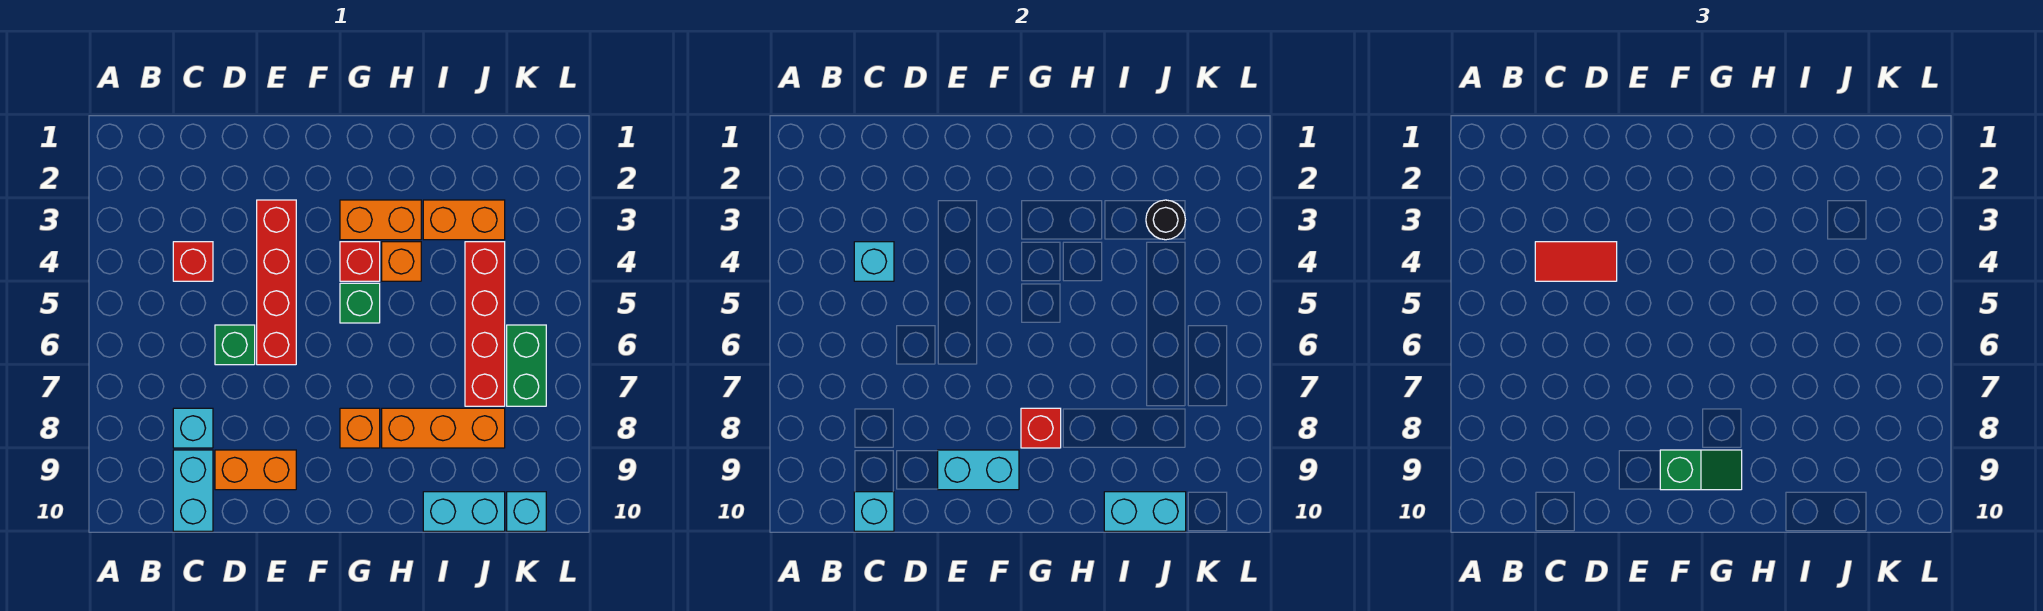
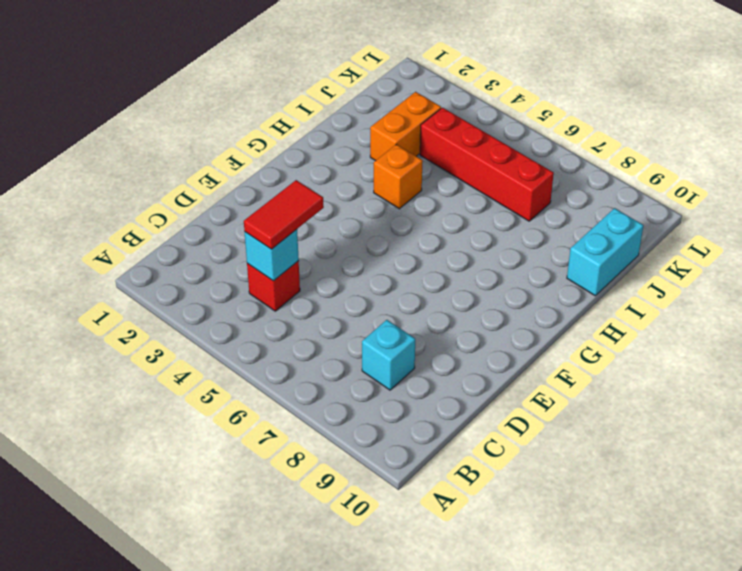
none -> cyan brick C9:C10 level 1
none -> green brick D6 level 1
none -> orange brick D9:E9 level 1

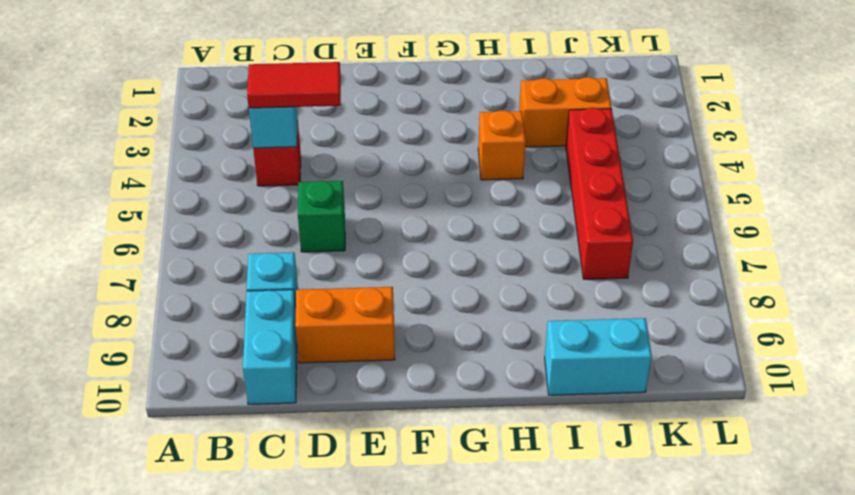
none -> red brick E3:E6 level 1
none -> orange brick G3:H3 level 1
none -> red brick G4 level 1

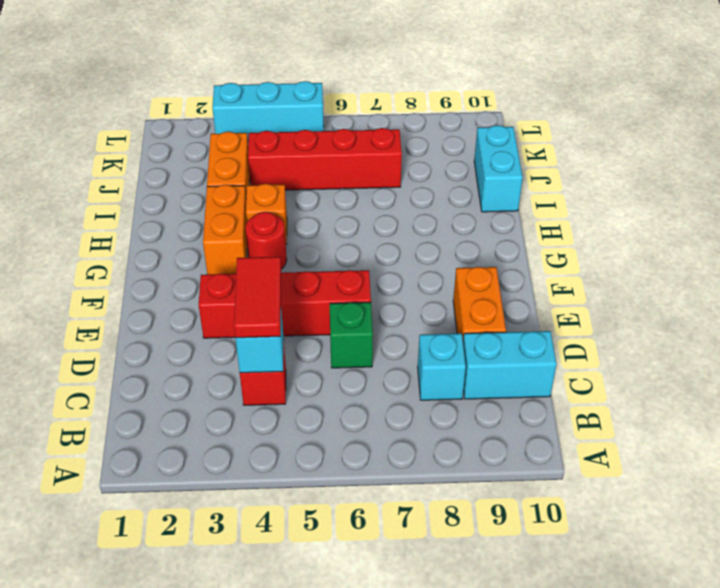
red round brick G4 level 1 -> red brick G4 level 1
cyan brick L3:L5 level 1 -> none
none -> green brick G5 level 1
none -> orange brick G8 level 1
none -> orange brick H8:J8 level 1

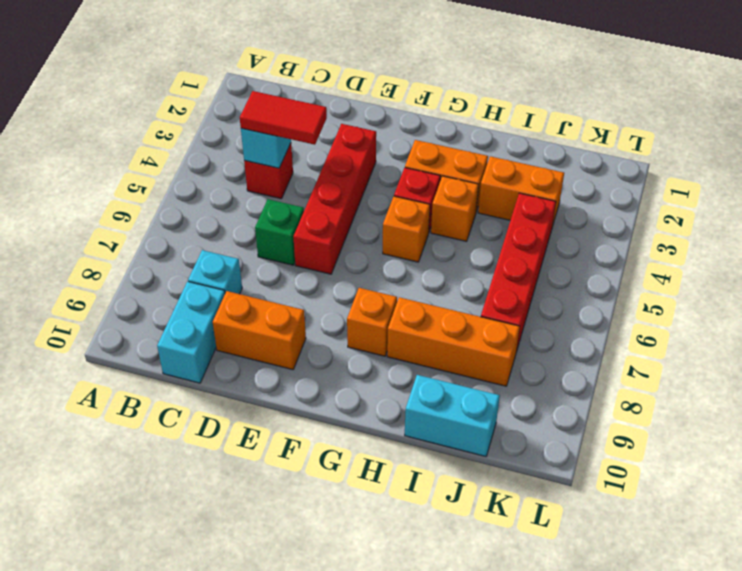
orange brick G5 level 1 -> green brick G5 level 1
none -> green brick K6:K7 level 1
none -> cyan brick K10 level 1
none -> cyan brick C10 level 2

